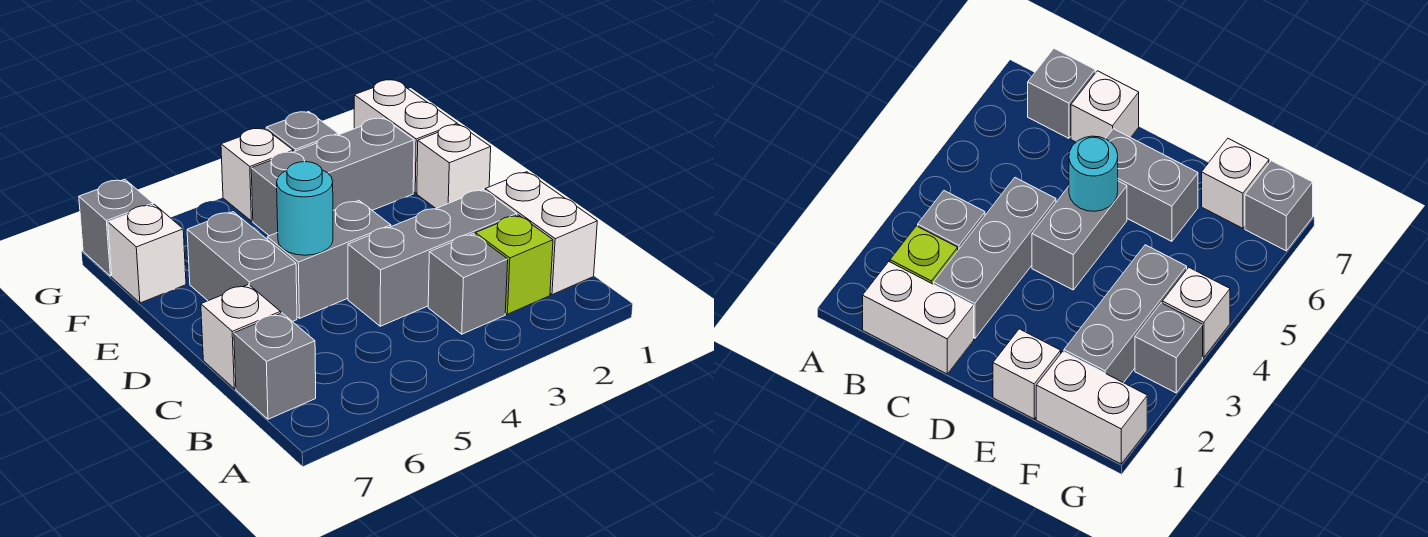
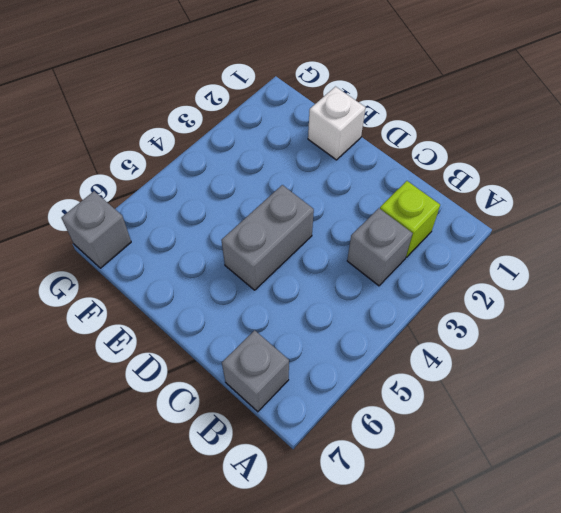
none -> white brick B1:C1 level 1
none -> grey brick C2:C4 level 1
none -> white brick C7 level 1

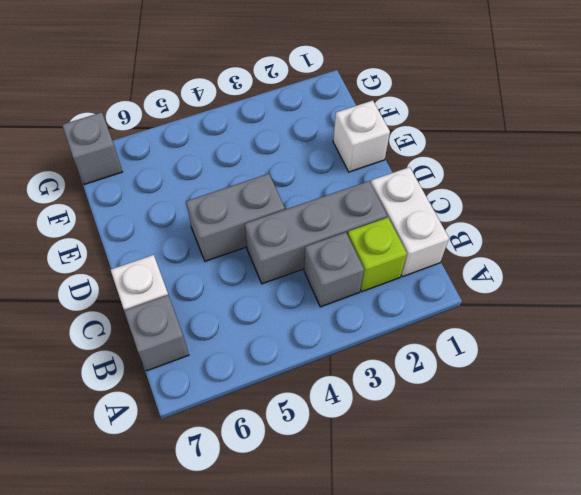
none -> grey brick D6:E6 level 1
none -> white brick F1:G1 level 1
none -> grey brick F2:F4 level 1

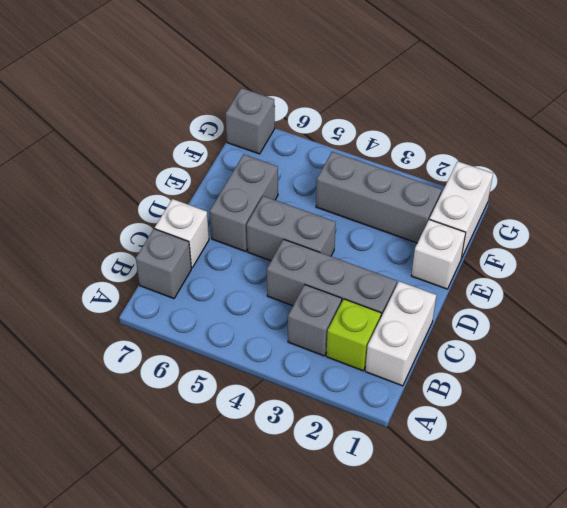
none -> white brick F7 level 1
none -> grey brick G3 level 1
none -> white brick G4 level 1

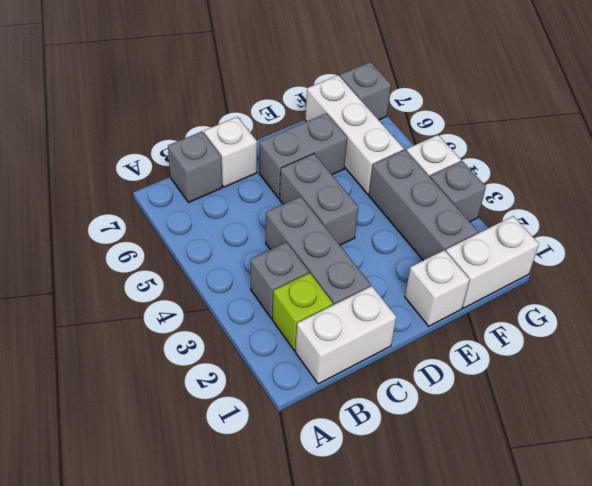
white brick F5:F7 level 1 -> white brick F7 level 1
none -> cyan round brick D5 level 2

